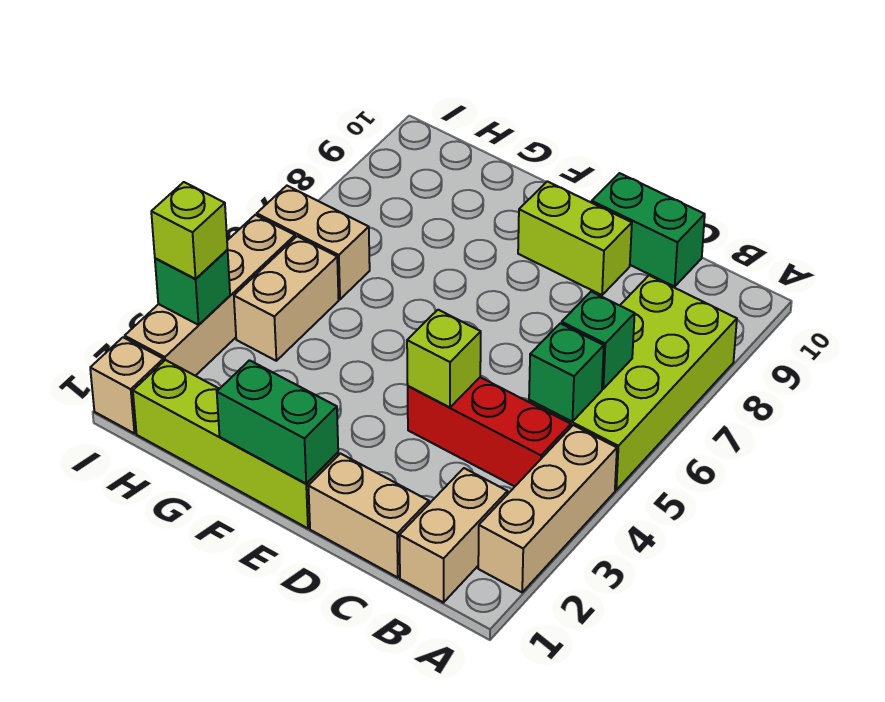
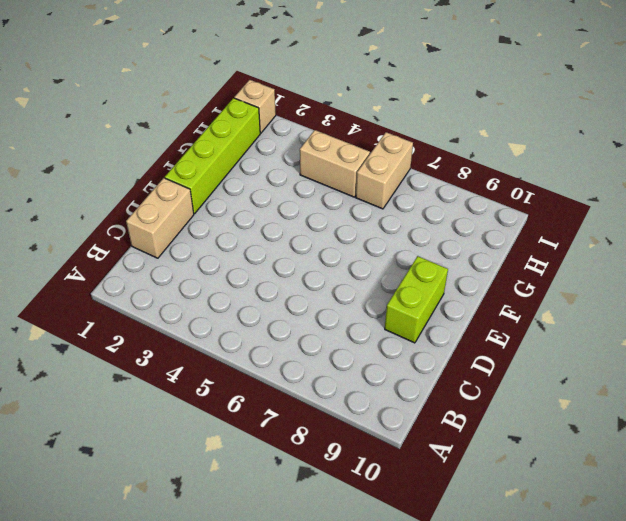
none -> tan brick A2:A4 level 1
none -> lime brick A5:B8 level 1
none -> tan brick B1:B2 level 1

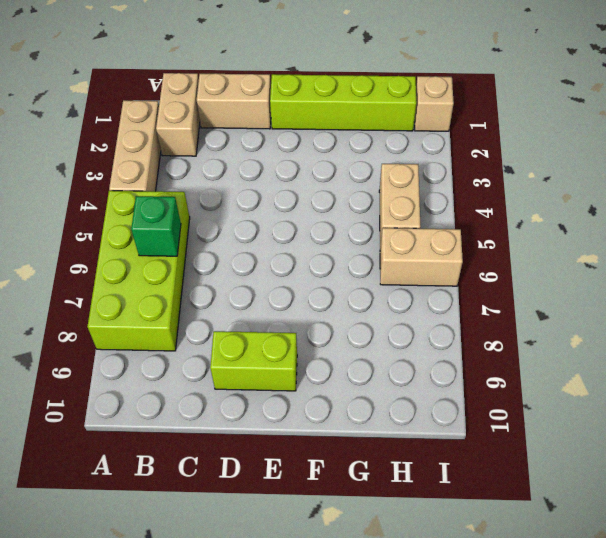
none -> red brick B4:D4 level 1
none -> green brick C10:D10 level 1
none -> tan brick I2:I5 level 1

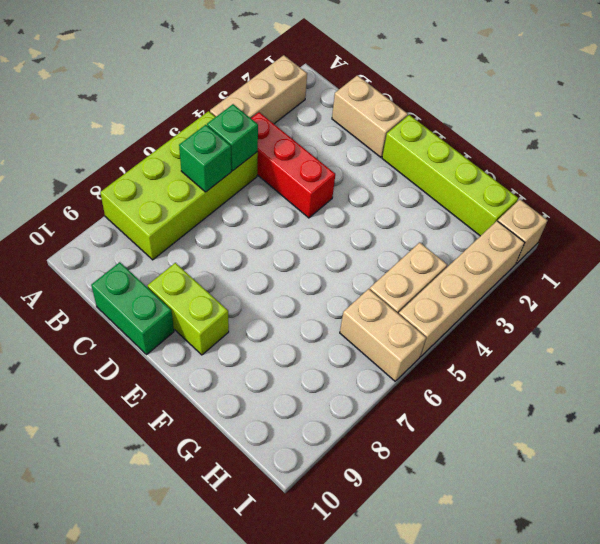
none -> tan brick B1:B2 level 1
none -> lime brick D4 level 2
none -> green brick E1:F1 level 2

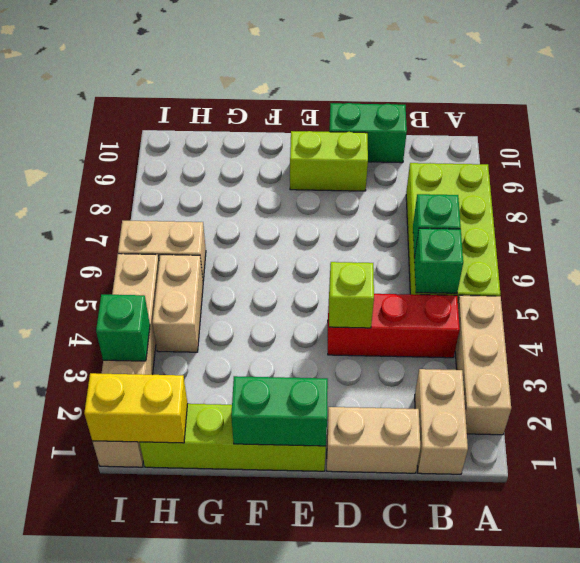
yellow brick H1:I1 level 2 -> none
none -> lime brick I3 level 3

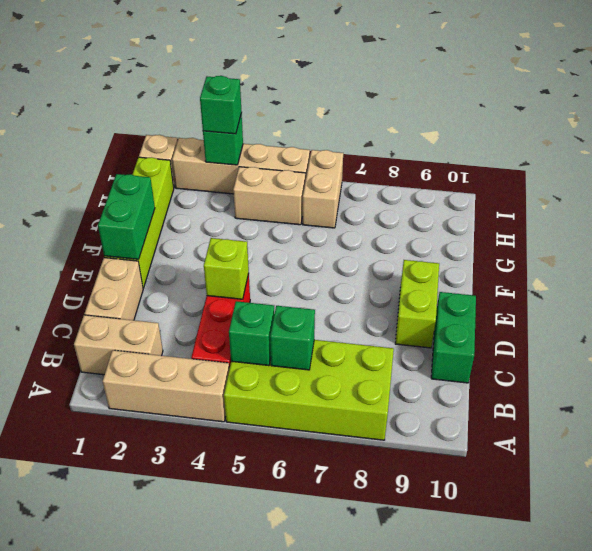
green brick I3 level 3 -> lime brick I3 level 3

